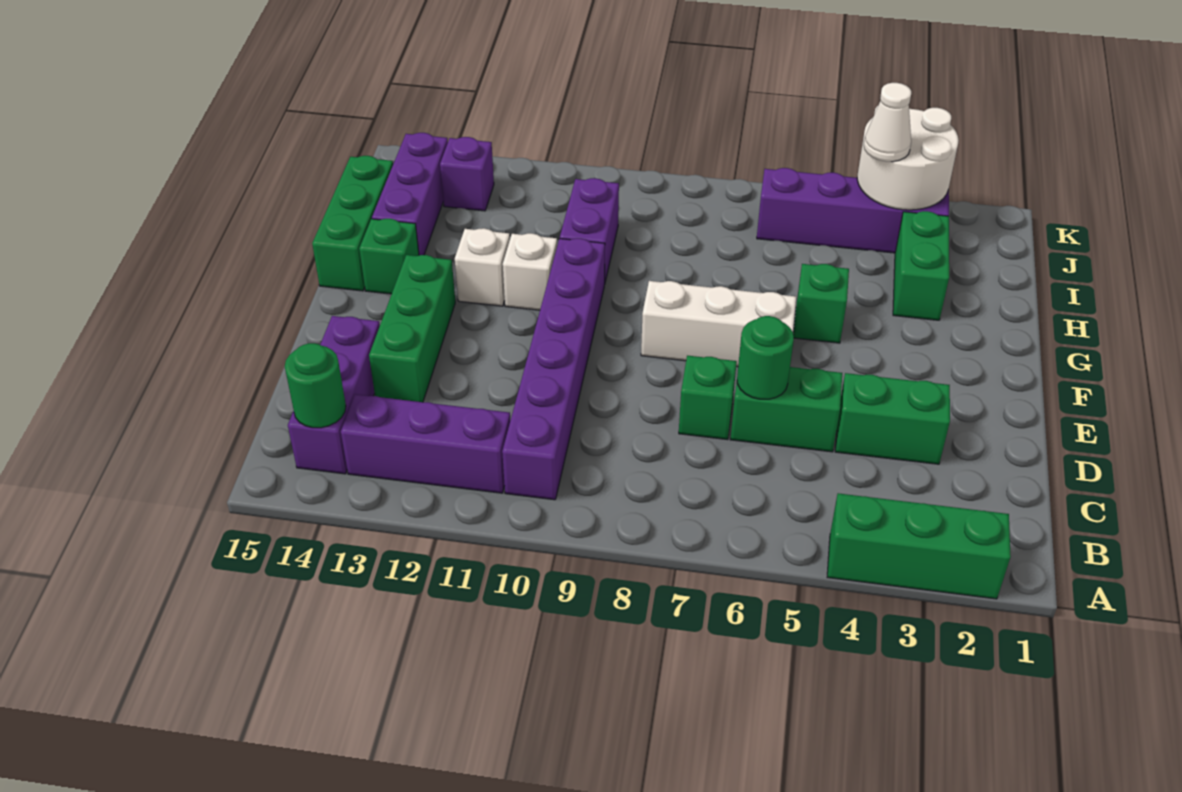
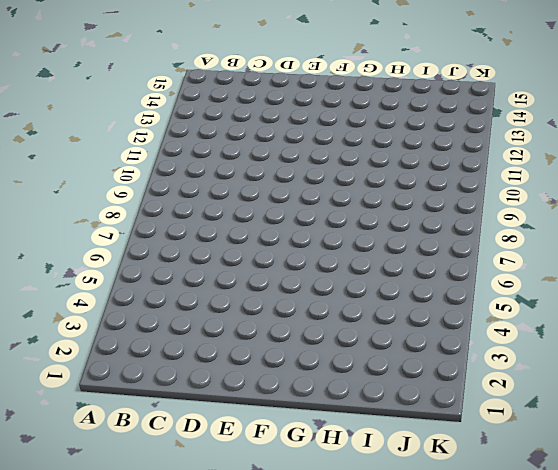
none -> green brick A2:A4 level 1
none -> purple brick B10:G10 level 1
none -> purple brick B11:B13 level 1

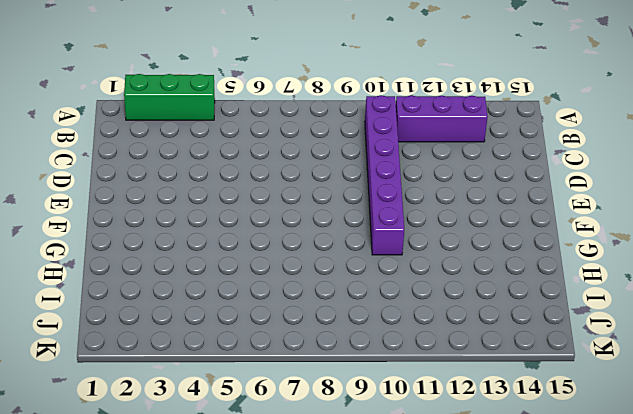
none -> purple brick B14:D14 level 1
none -> green brick D3:D4 level 1
none -> green brick D5:D6 level 1

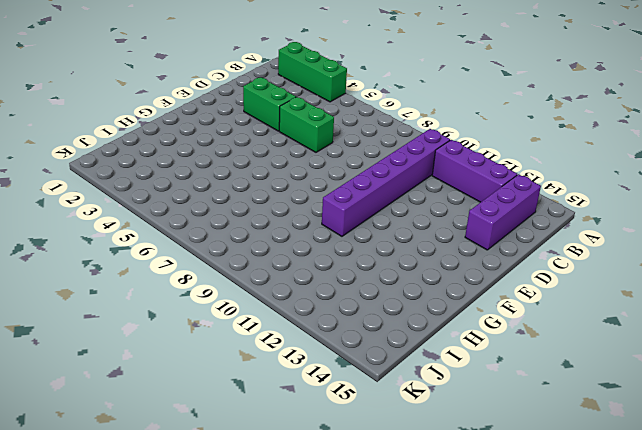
none -> green brick D7 level 1
none -> green brick D13:F13 level 1
none -> white brick F6:F8 level 1

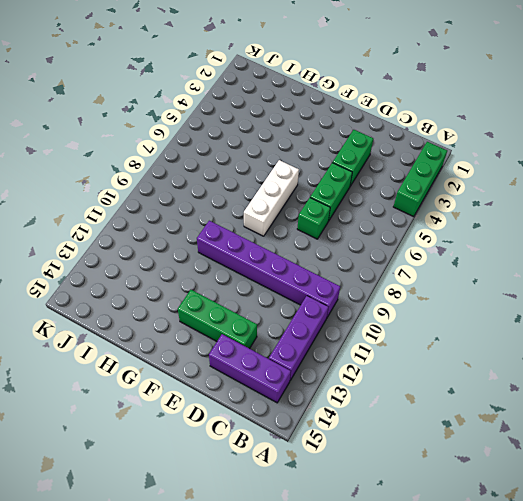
none -> green brick G5 level 1
none -> white brick G11 level 1
none -> white brick G12 level 1

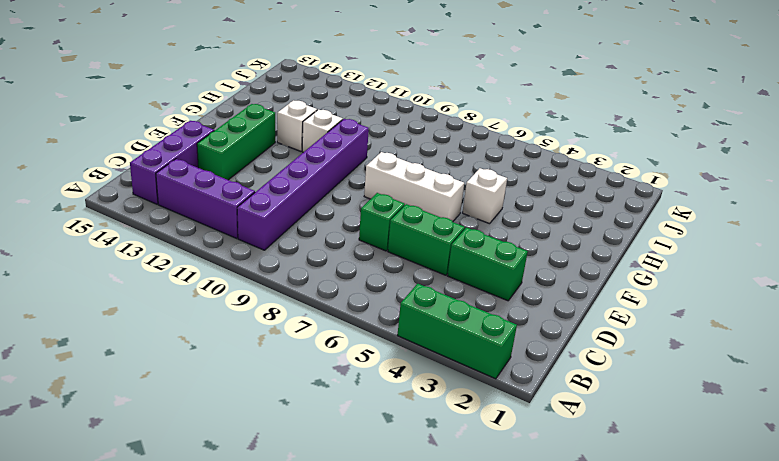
white brick G5 level 1 -> green brick G5 level 1
none -> green brick G14 level 1
none -> green brick G15:I15 level 1
none -> green brick H3:I3 level 1

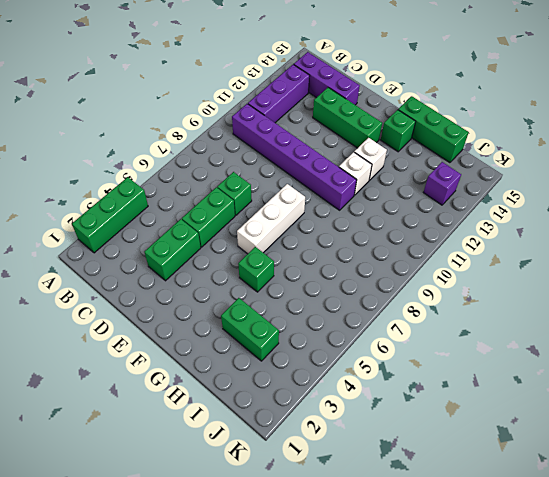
none -> purple brick H10:I10 level 1
none -> purple brick H14:J14 level 1
none -> purple brick J3:J6 level 1

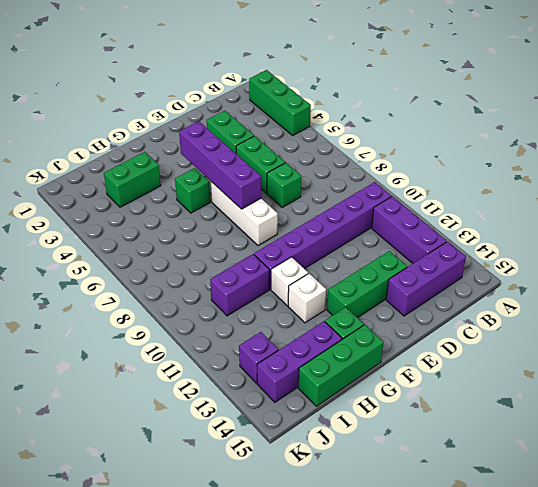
purple brick F4:F7 level 2 -> purple brick J3:J6 level 1
none -> green round brick B14 level 2
none -> green round brick D6 level 2
none -> white round brick J3:K4 level 2

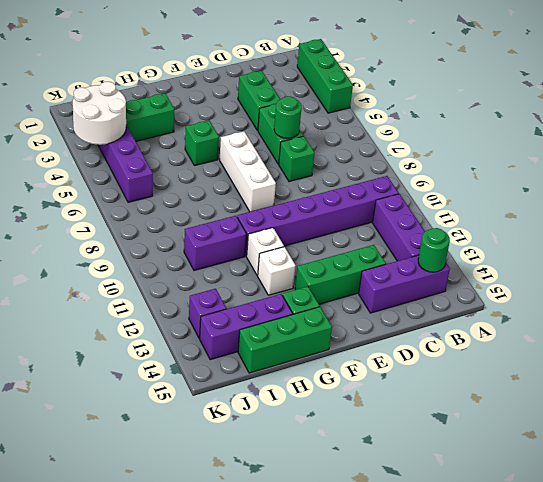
none -> white cone J4 level 3

